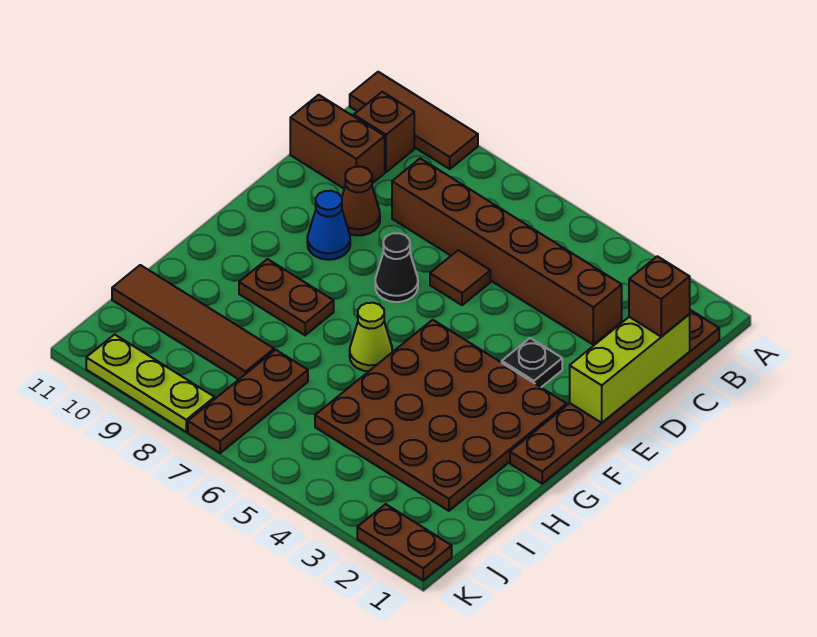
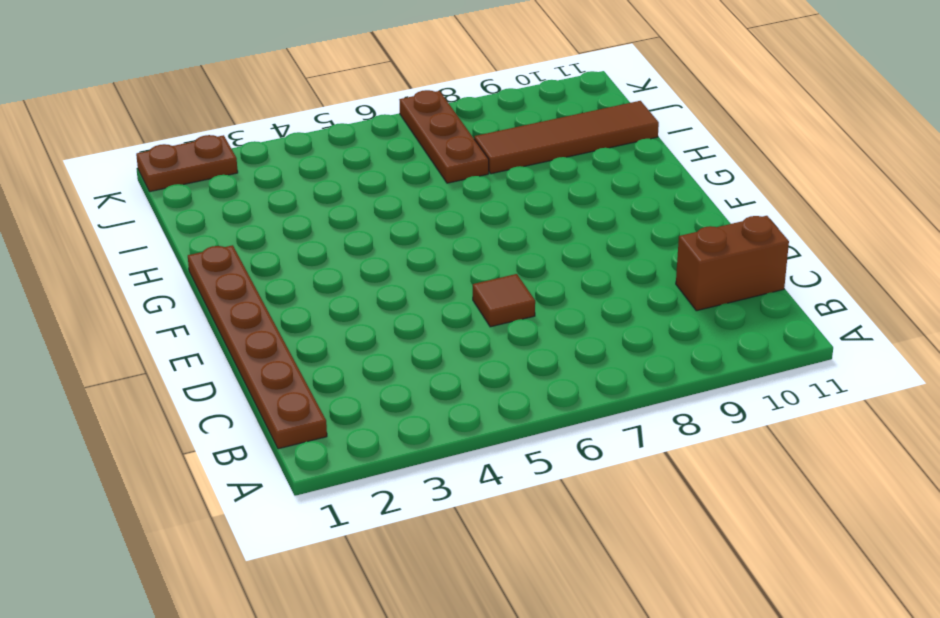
none -> brown tile A9:A11 level 1
none -> brown brick B10 level 1
none -> brown brick C3:C8 level 1

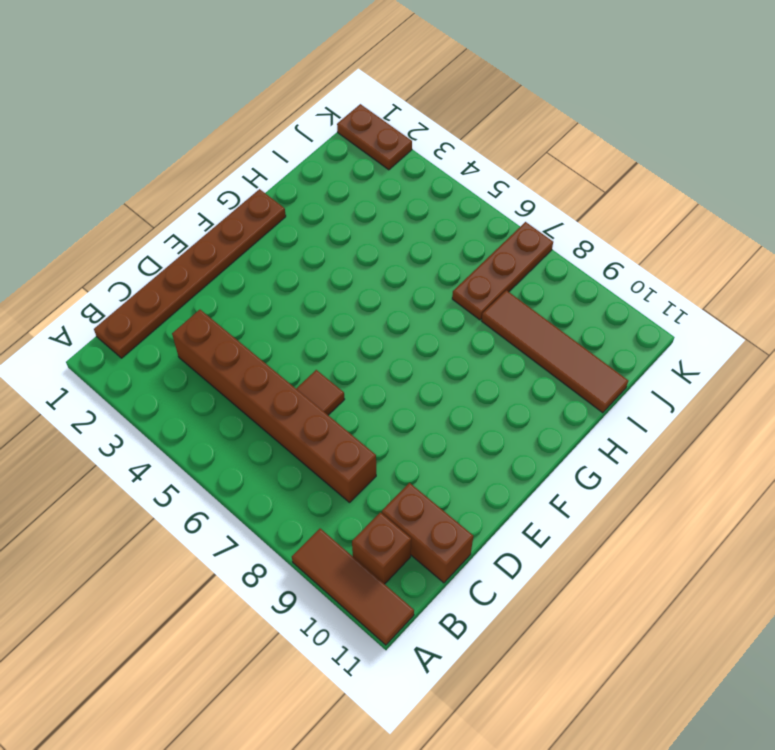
none -> brown cone D9 level 1
none -> black plate E3 level 1
none -> black cone E7 level 1

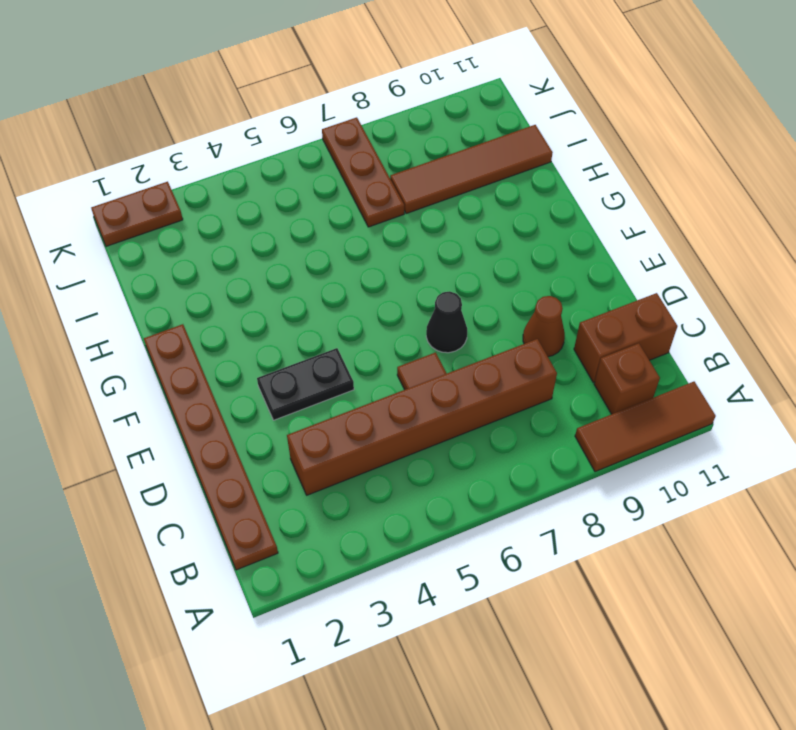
black plate E3:E4 level 1 -> black plate E3 level 1
none -> blue cone E9 level 1
none -> brown plate F2:I5 level 1
none -> lime cone G6 level 1

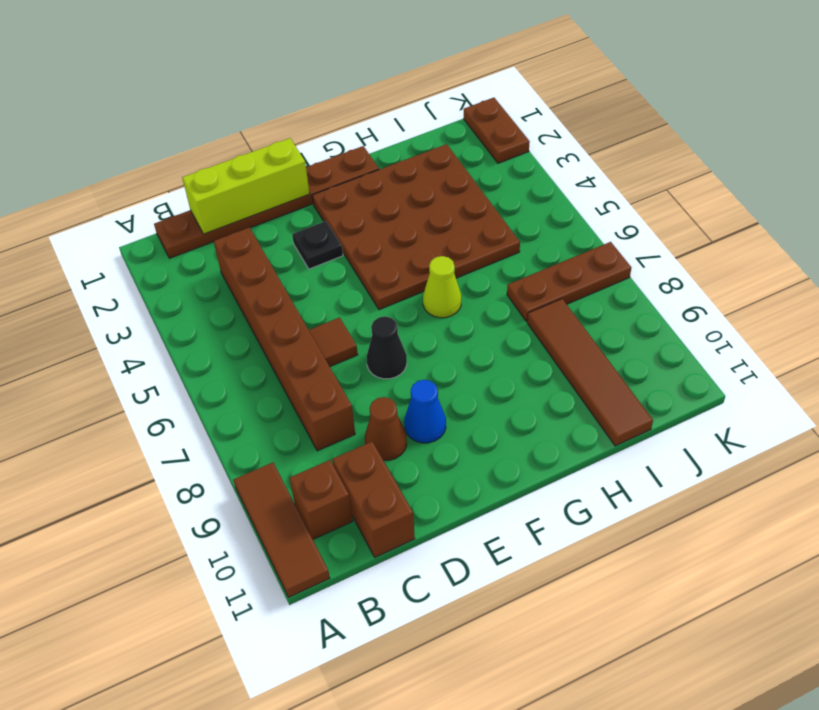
none -> brown plate G8:G9 level 1
none -> lime plate K8:K10 level 1
none -> brown brick C1 level 3

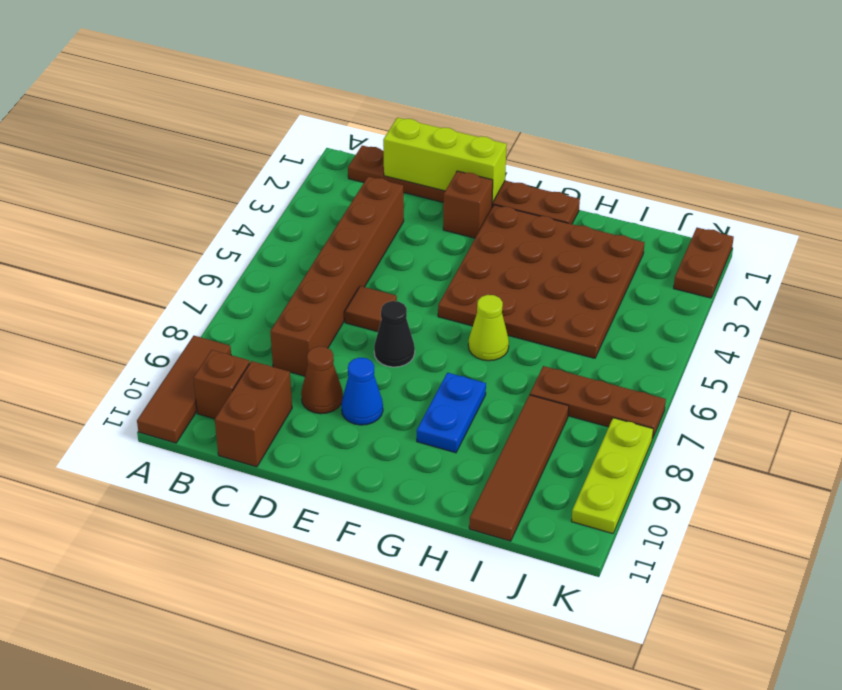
brown brick E2 level 1 -> brown brick C1 level 3
blue plate G8:G9 level 1 -> brown plate G8:G9 level 1
none -> black plate E3 level 1

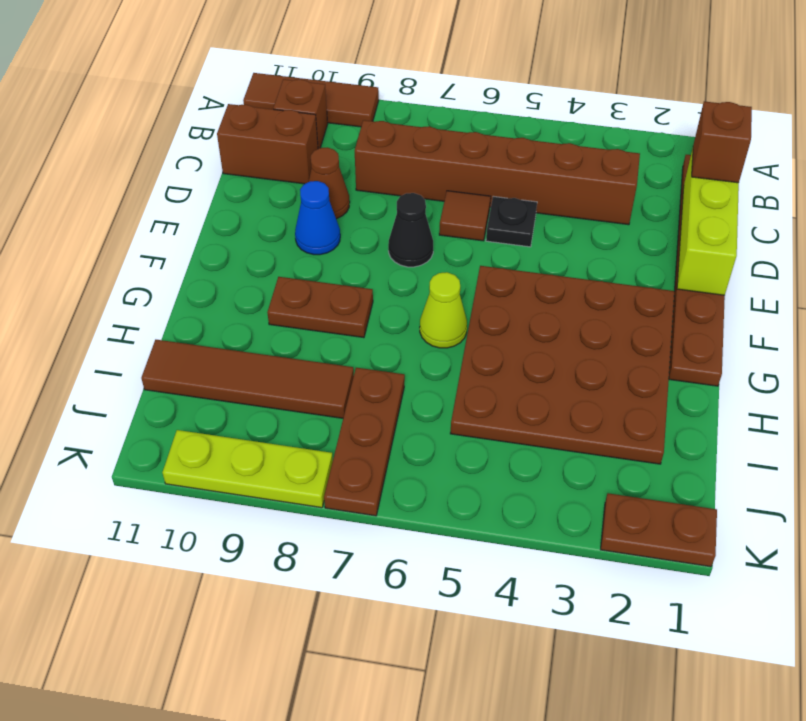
black plate D5 level 1 -> black plate E3 level 1

